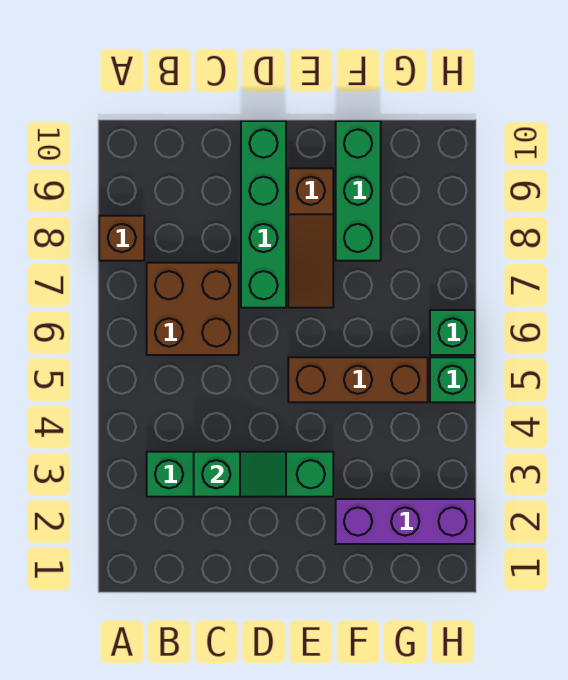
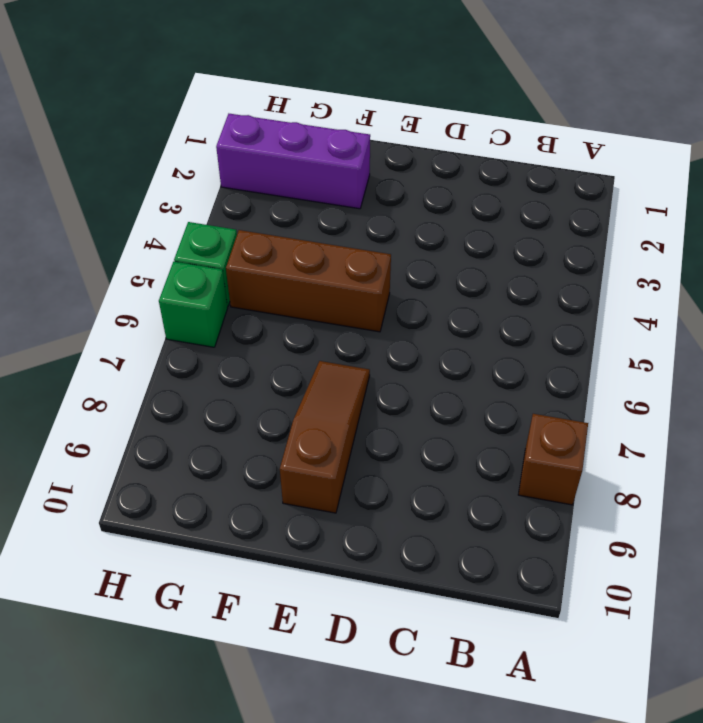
none -> green brick B3:E3 level 1
none -> brown brick B6:C7 level 1

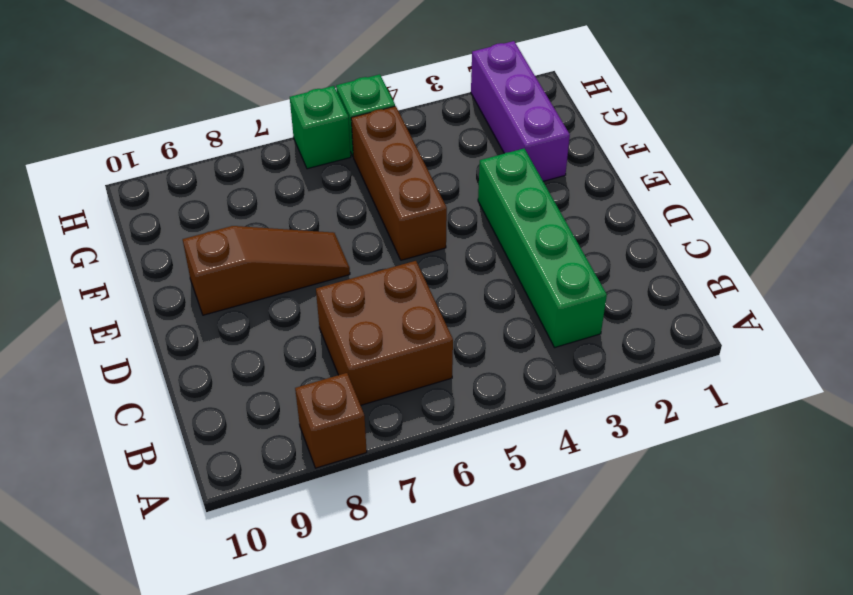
none -> green brick D7:D10 level 1
none -> green brick F8:F10 level 1

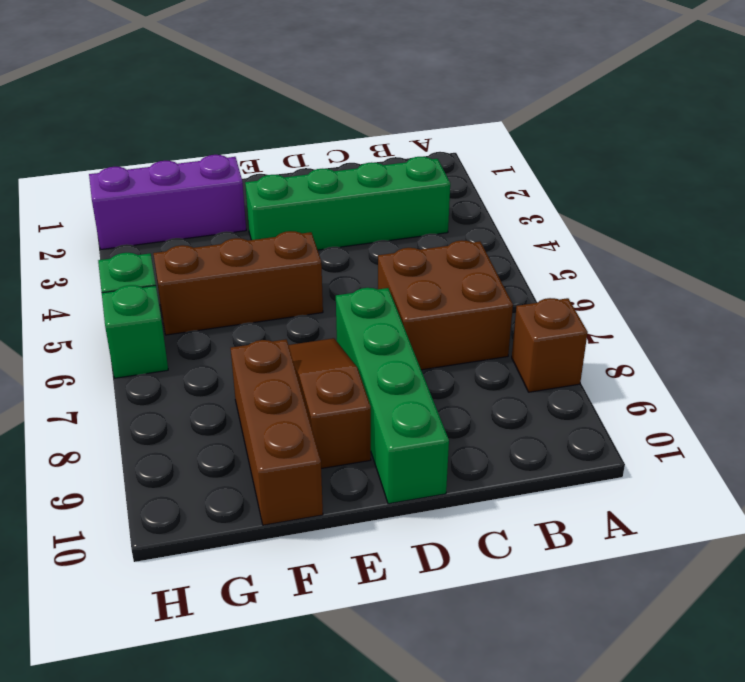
brown brick F8:F10 level 1 -> green brick F8:F10 level 1
none -> green slope C3:D3 level 2 top C

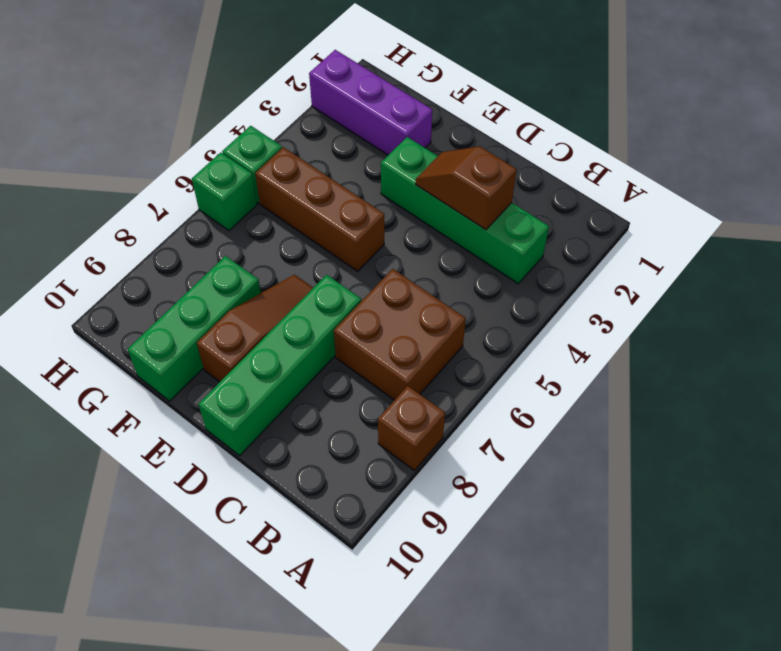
brown slope C3:D3 level 2 top C -> green slope C3:D3 level 2 top C

